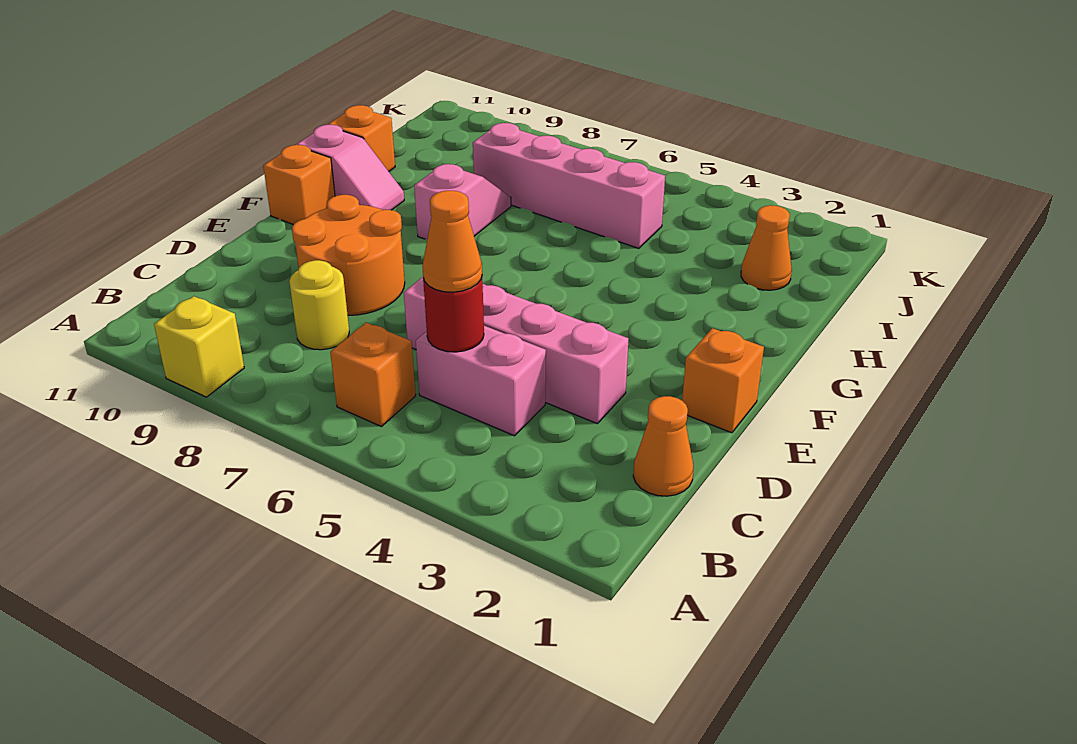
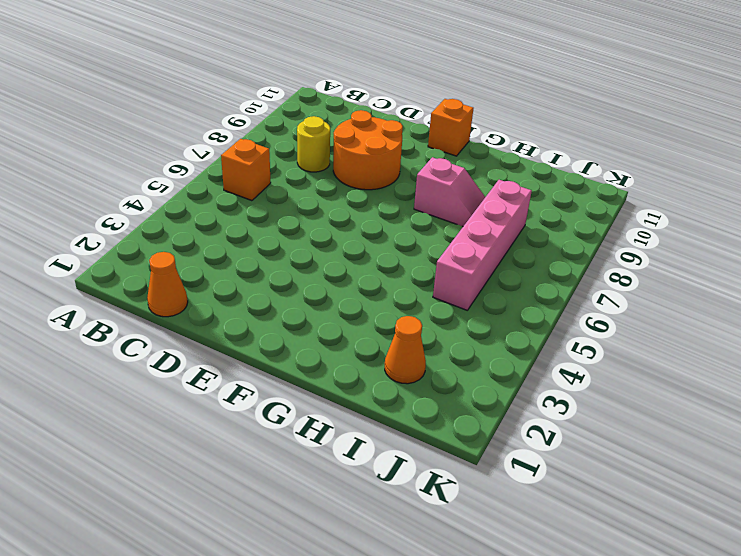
none -> yellow brick A9 level 1
none -> pink brick C4:C5 level 1
none -> pink brick D3:D6 level 1

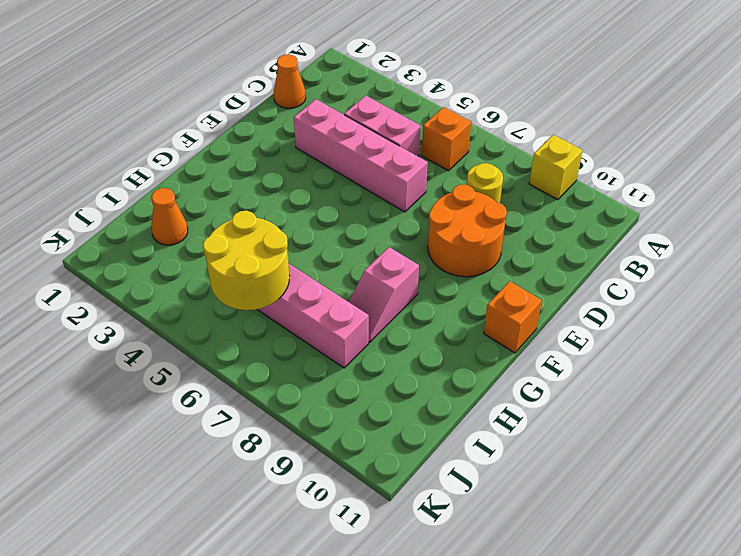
yellow round brick I5:J6 level 2 -> none
none -> orange brick E1 level 1
none -> pink slope G10:G11 level 1 top 11
none -> orange brick H11 level 1

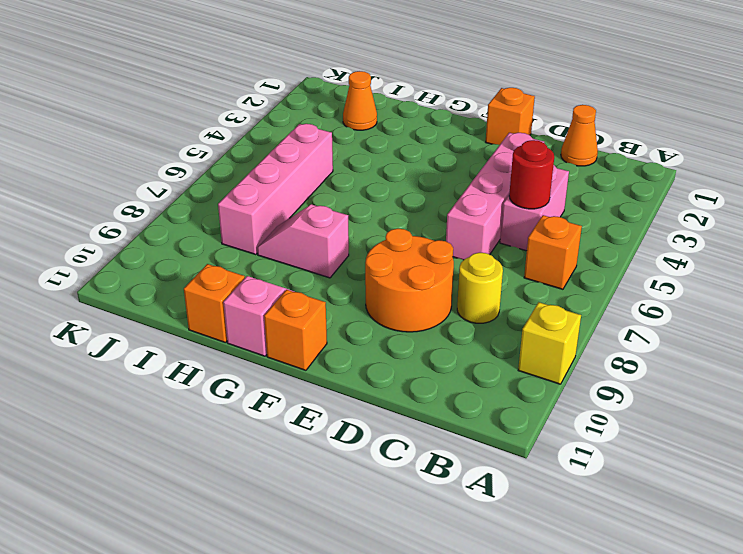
none -> orange cone C5 level 3

